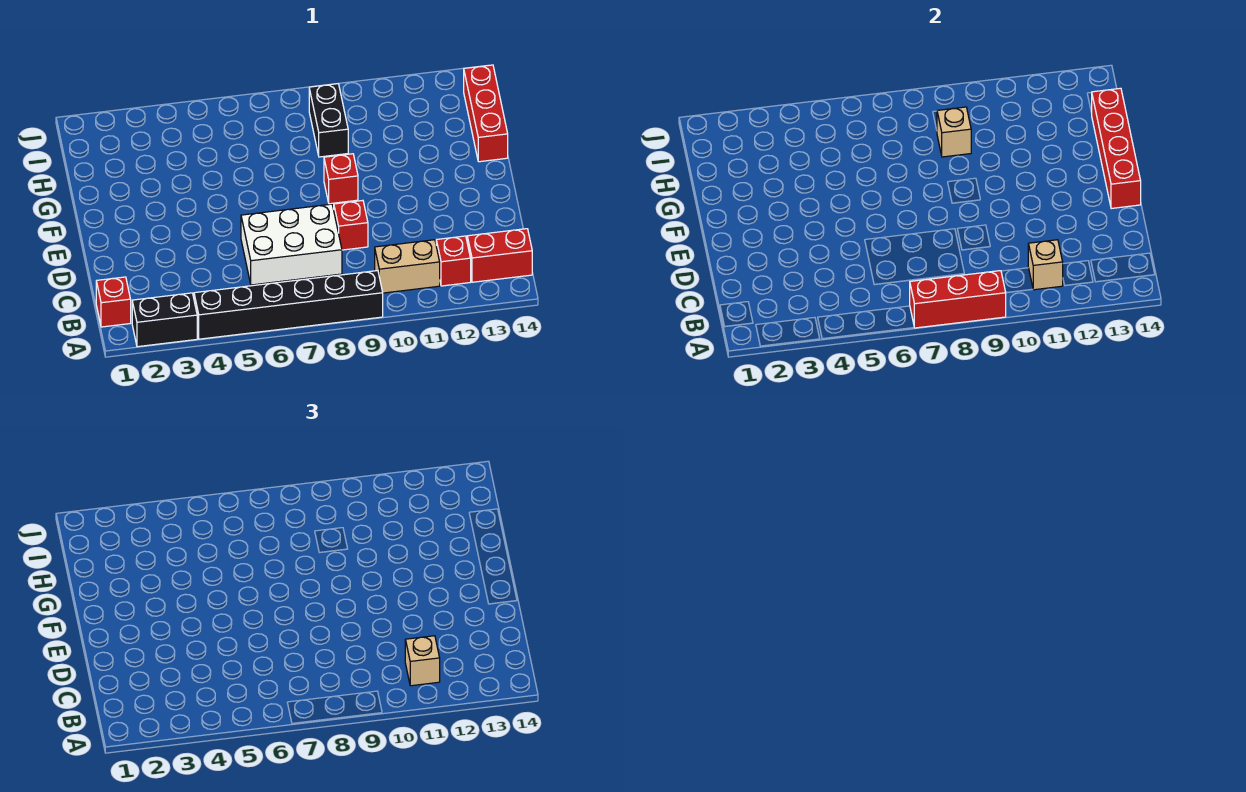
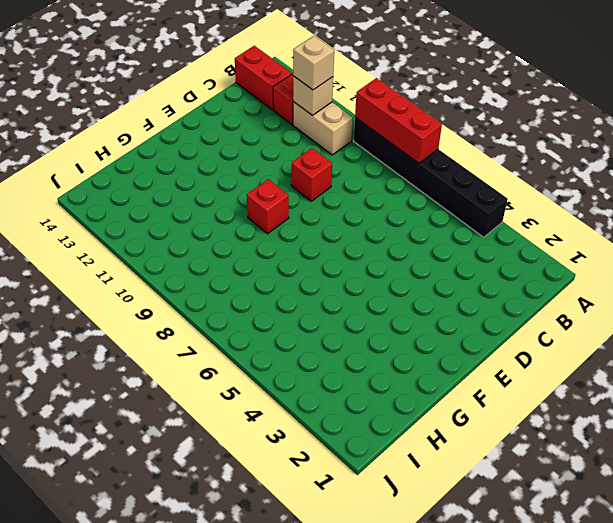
none -> black brick A2:A3 level 1
none -> red brick B1 level 1
none -> white brick C6:D8 level 1

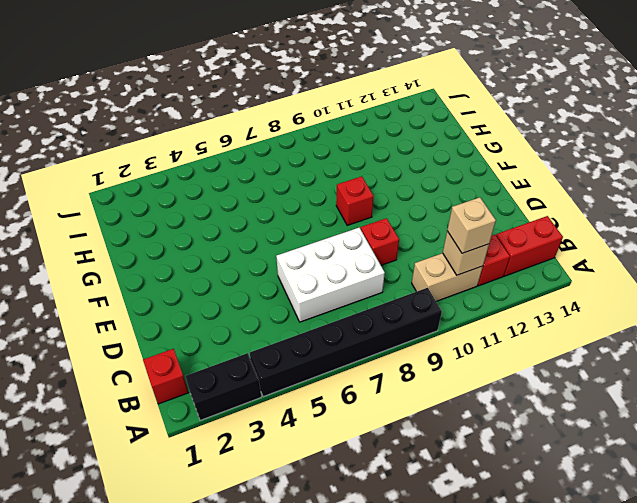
none -> red brick G14:I14 level 1
none -> black brick H9:I9 level 1
none -> red brick A7:A9 level 2

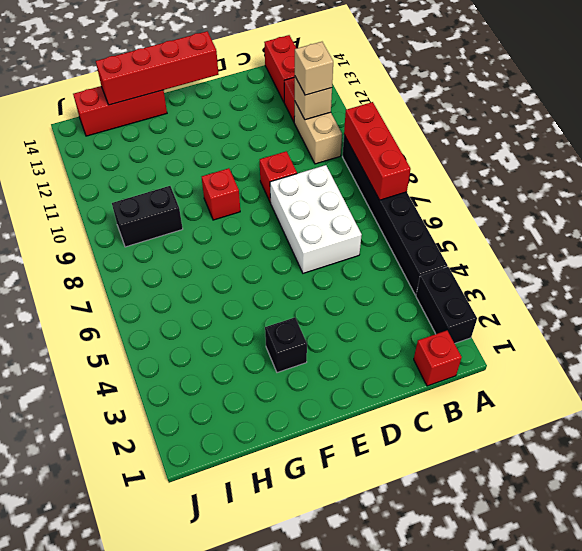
black brick F3 level 1 -> none
none -> tan brick H9 level 2

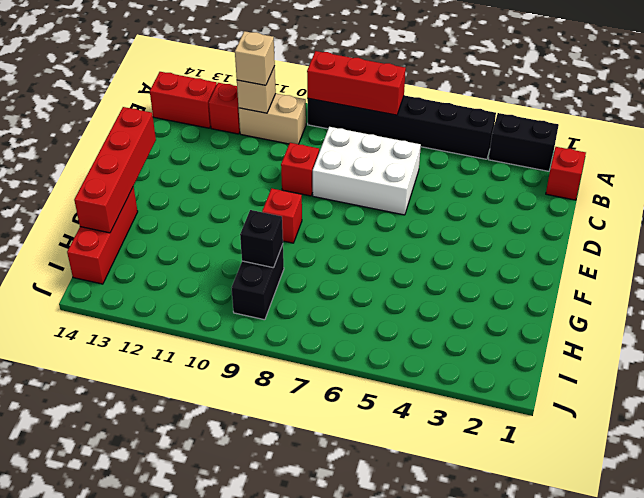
black brick H9 level 2 -> tan brick H9 level 2

